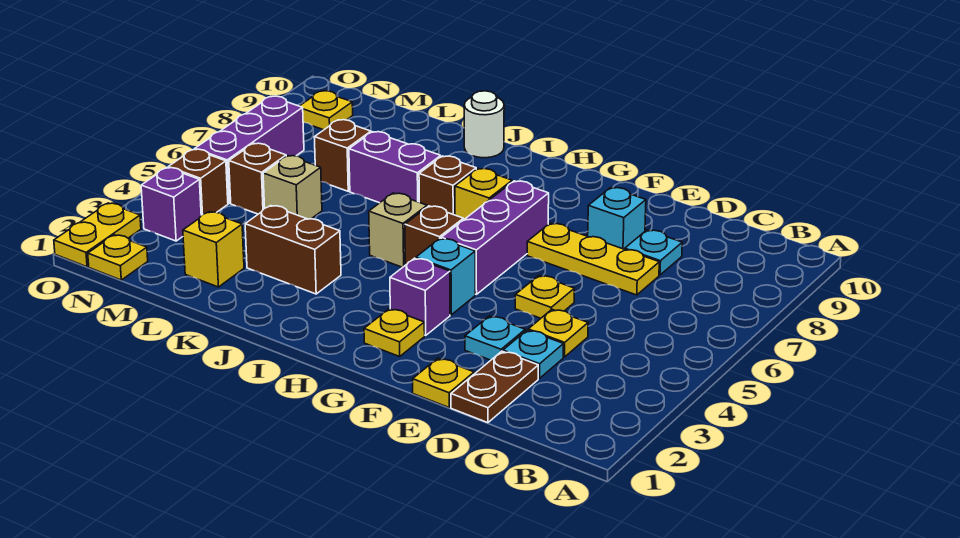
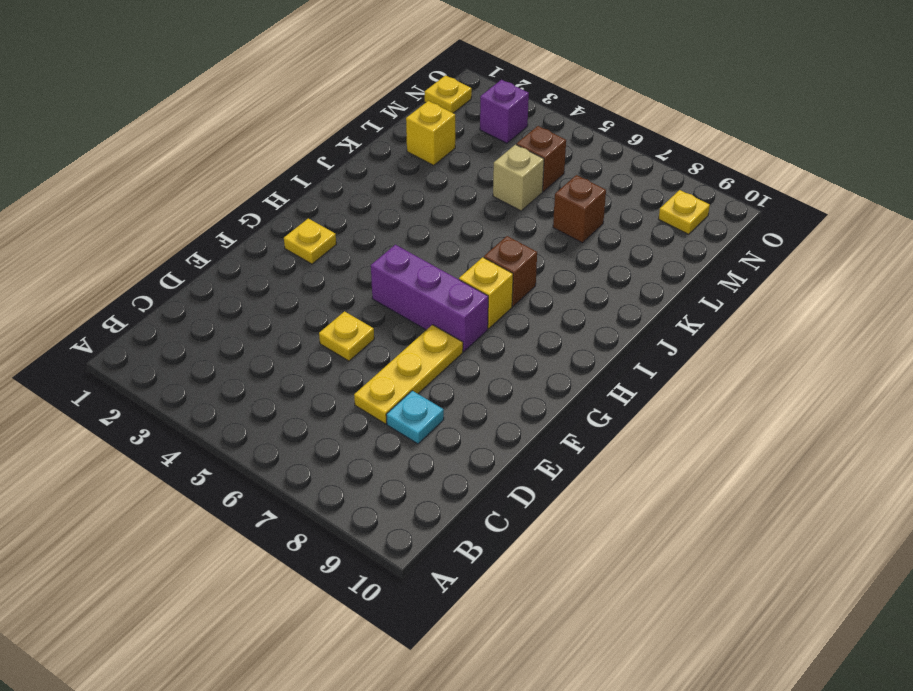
none -> brown plate D1:D2 level 1
none -> cyan plate D3 level 1
none -> yellow plate D4 level 1
none -> yellow plate E1 level 1

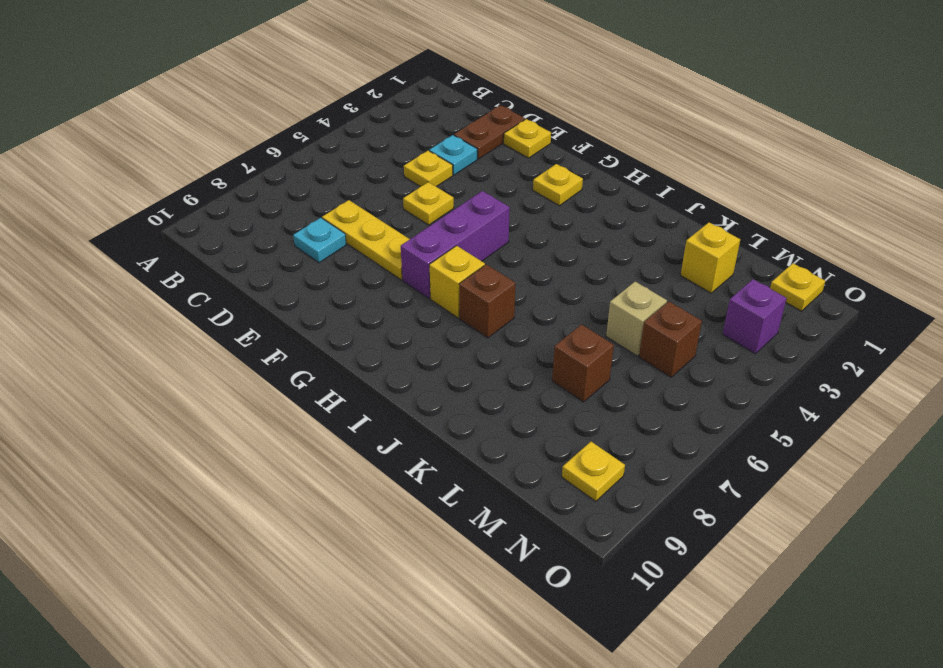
none -> cyan plate E3 level 1
none -> cyan brick E8 level 1
none -> purple brick G3 level 1
none -> cyan brick G4 level 1

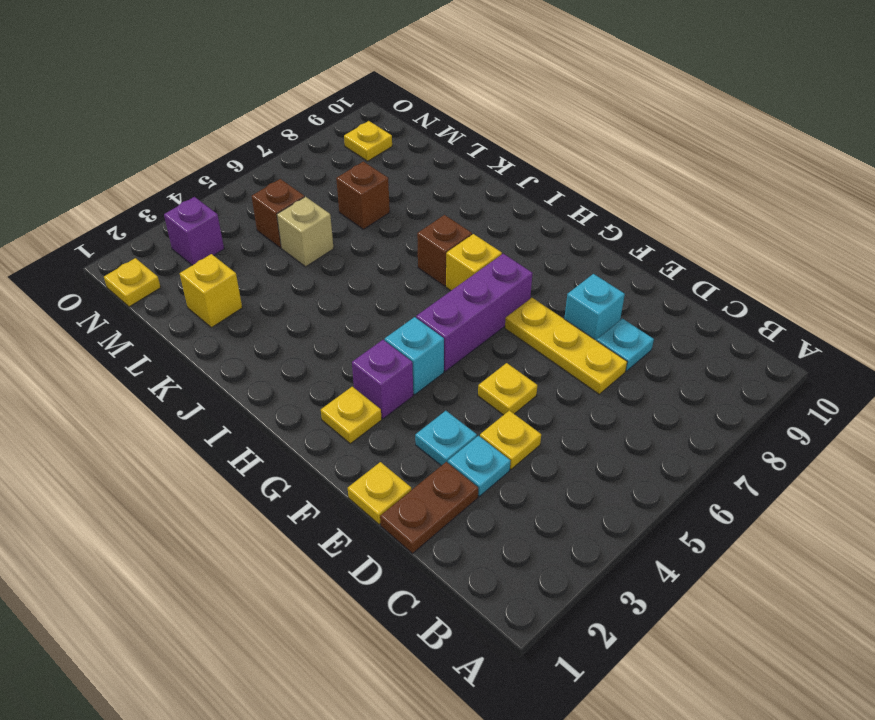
none -> brown brick H5 level 1
none -> tan brick I5 level 1
none -> brown brick J3:K3 level 1
none -> purple brick J7:K7 level 1

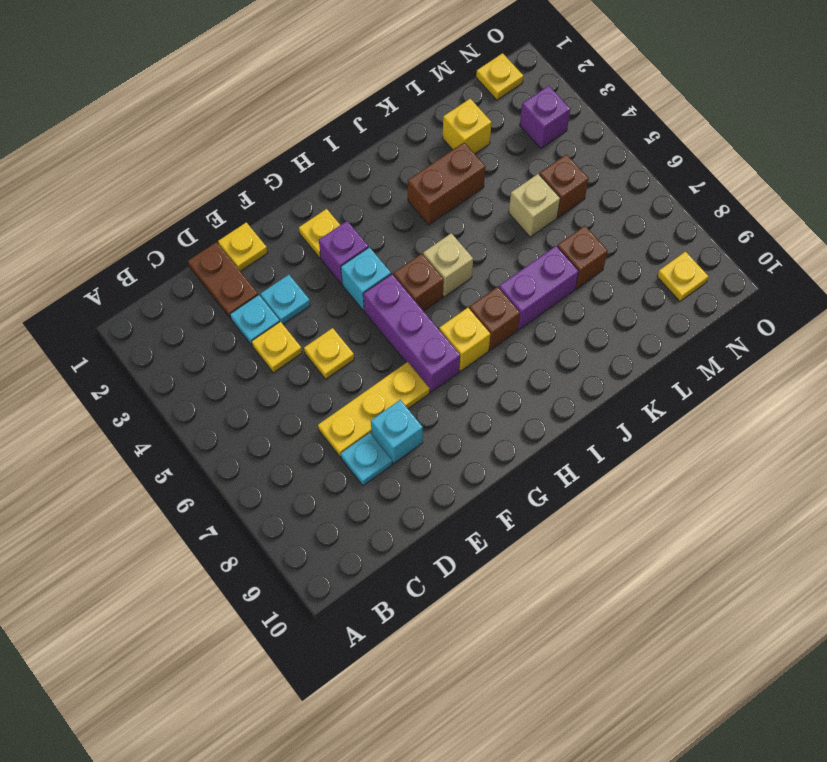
none -> white round brick J10 level 1
none -> brown brick N4 level 1
none -> purple brick N5:N7 level 1
none -> yellow plate O1:O2 level 1

